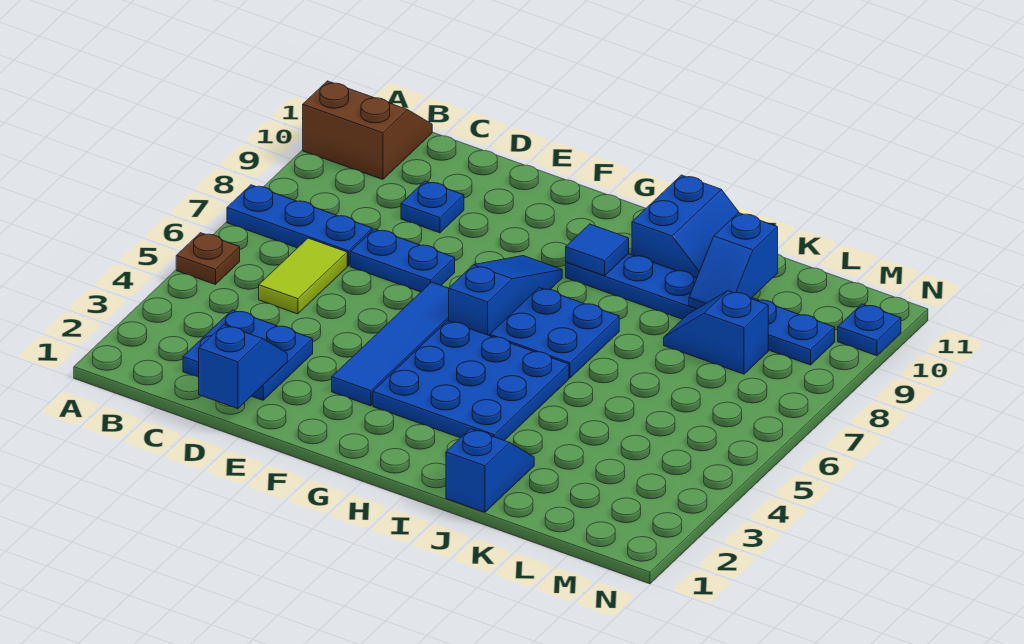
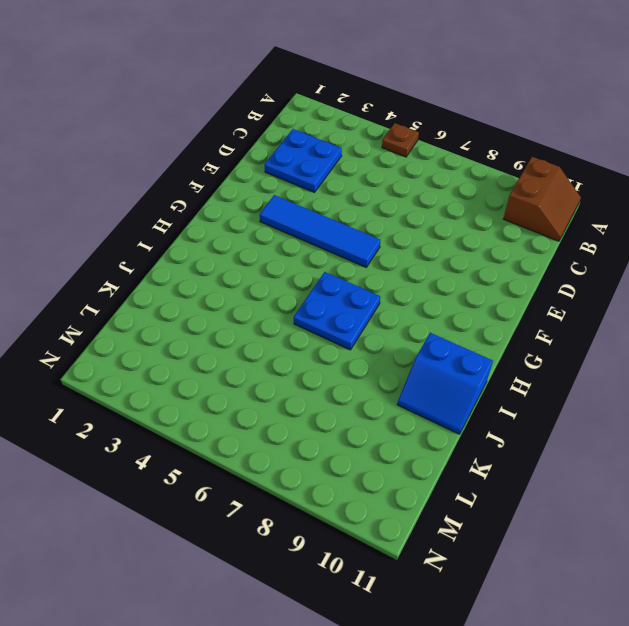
none -> blue plate A7:C7 level 1
none -> lime tile C5:C6 level 1
none -> blue plate D7:E7 level 1

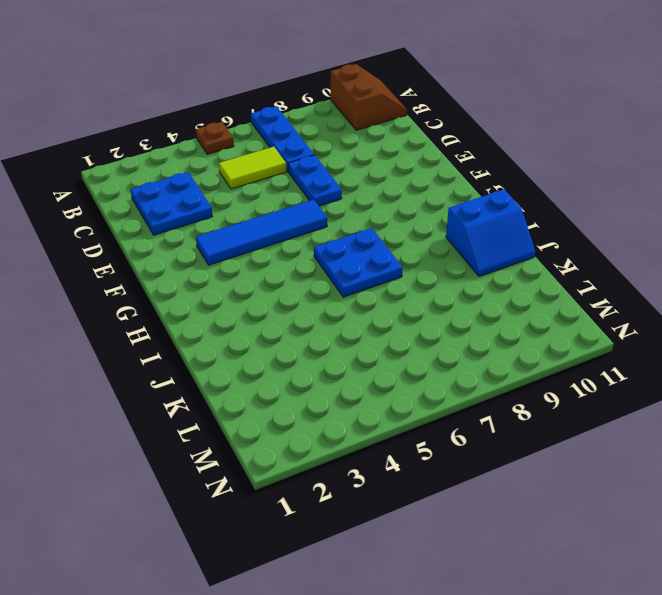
none -> blue plate D9 level 1
none -> blue plate G3:I5 level 1
none -> blue slope G6:G8 level 1 top 6

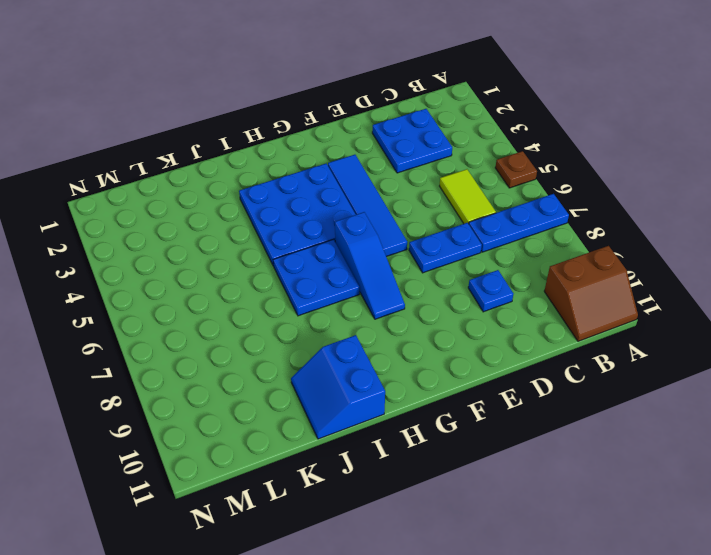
none -> blue plate H9:M9 level 1
none -> blue slope J1:J2 level 1 top 1
none -> blue slope K8:L8 level 1 top L

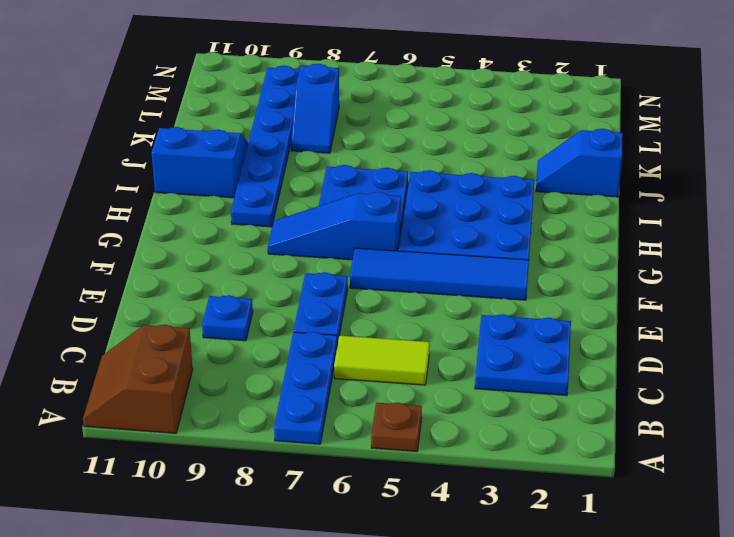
none -> blue plate N10 level 1
none -> blue slope D1:D2 level 2 top 1
none -> blue tile H9 level 2

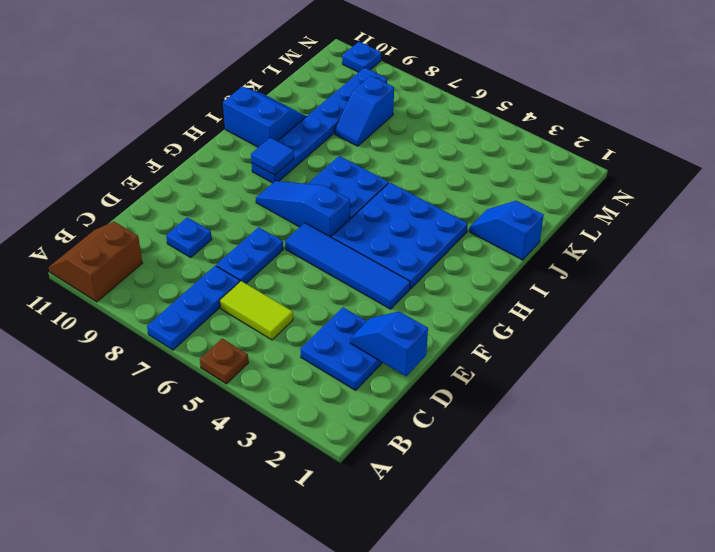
none -> blue slope K9:K10 level 2 top 10

